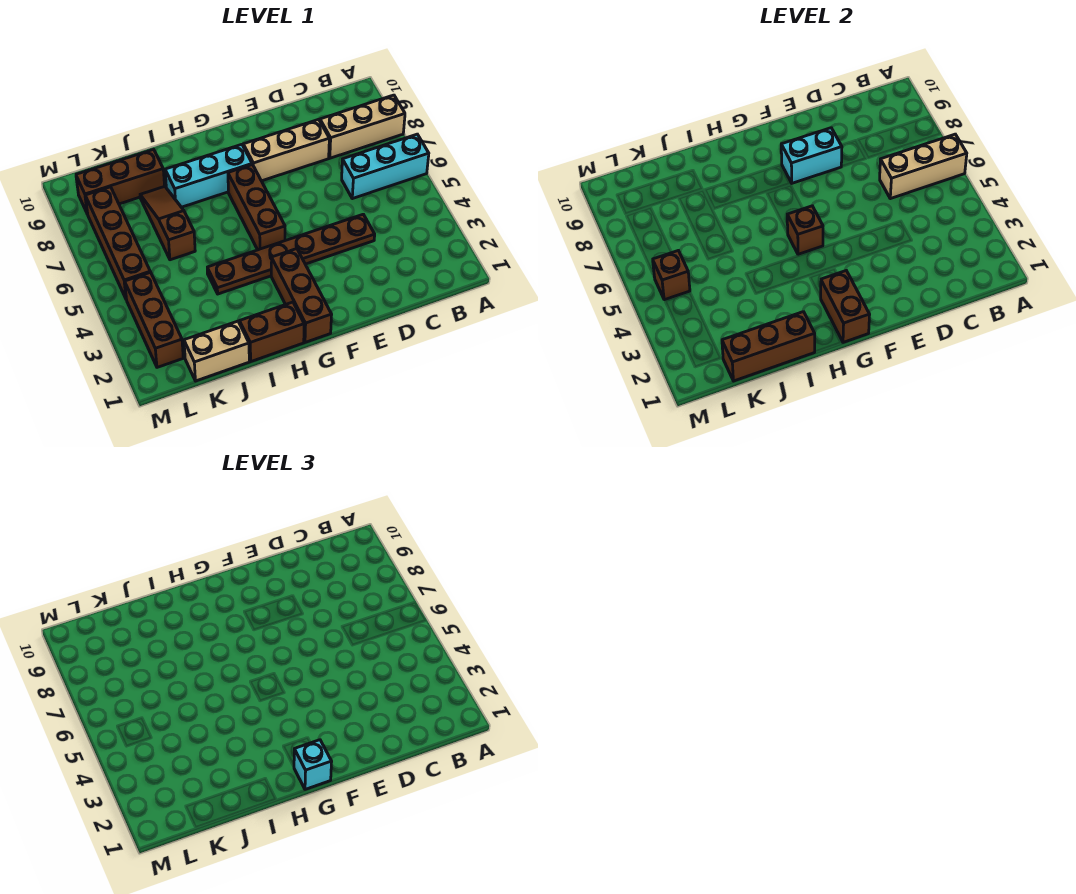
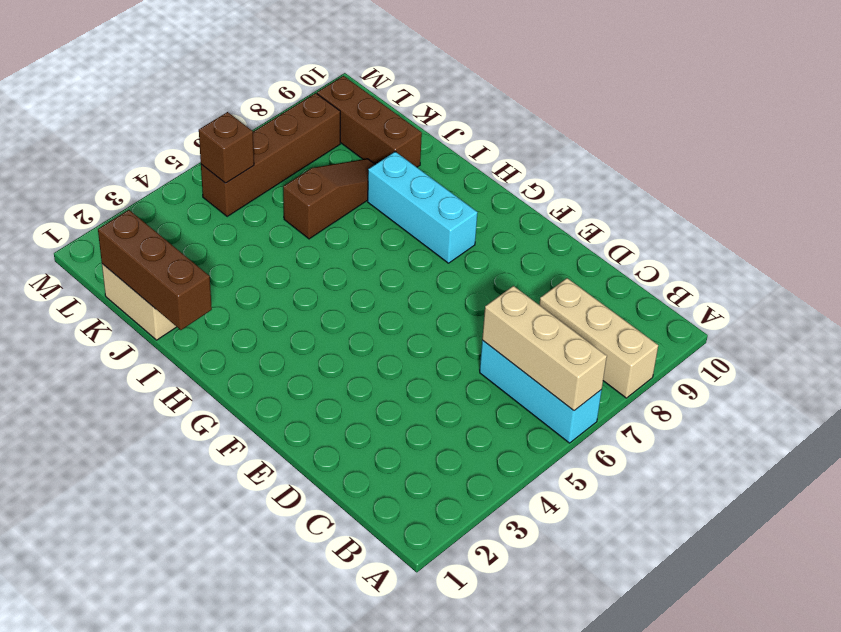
none -> brown plate D4:I4 level 1
none -> tan brick D8:F8 level 1
none -> brown brick G1:G3 level 1

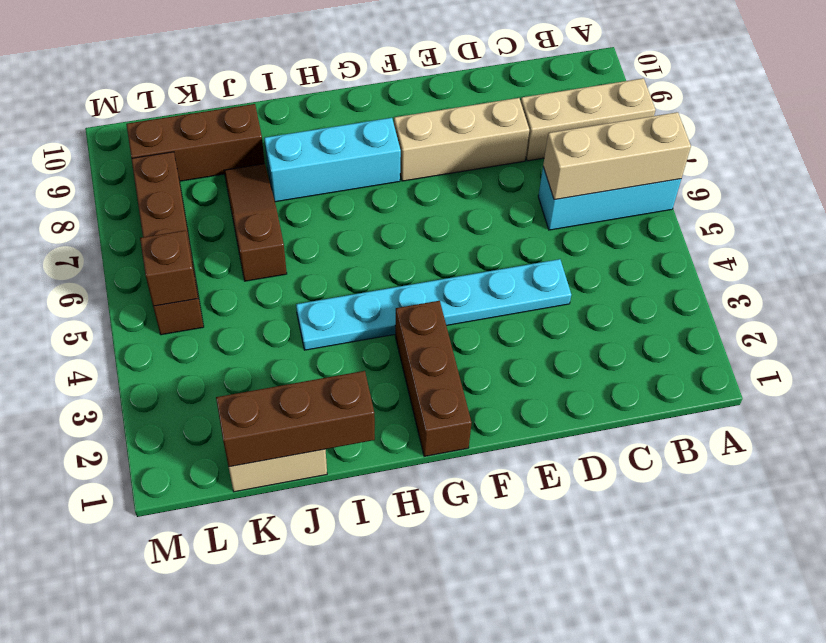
cyan plate D4:I4 level 1 -> brown plate D4:I4 level 1
none -> brown brick G5:G7 level 1
none -> brown brick H1:I1 level 1
none -> brown brick L2:L4 level 1

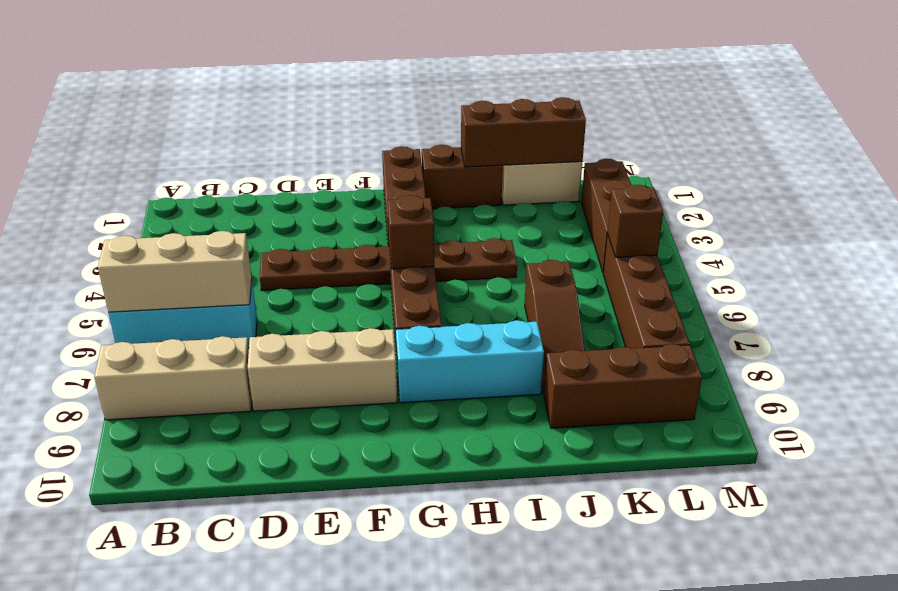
none -> cyan brick E8:F8 level 2
none -> brown brick G1:G2 level 2
none -> cyan brick G1 level 3

